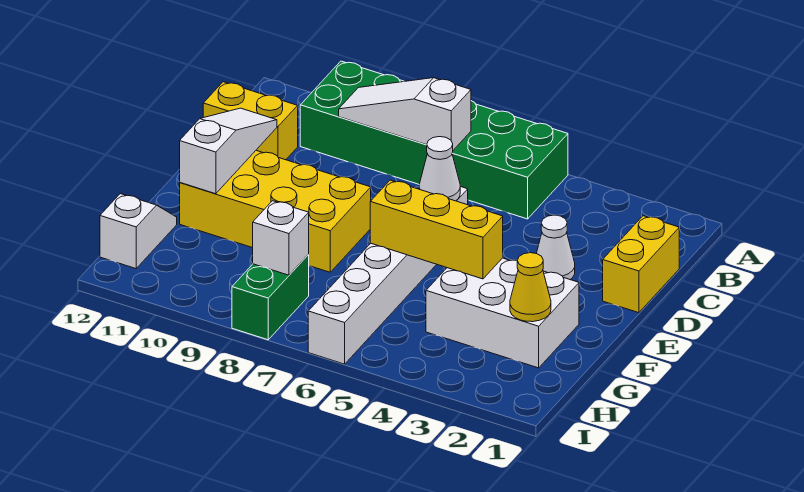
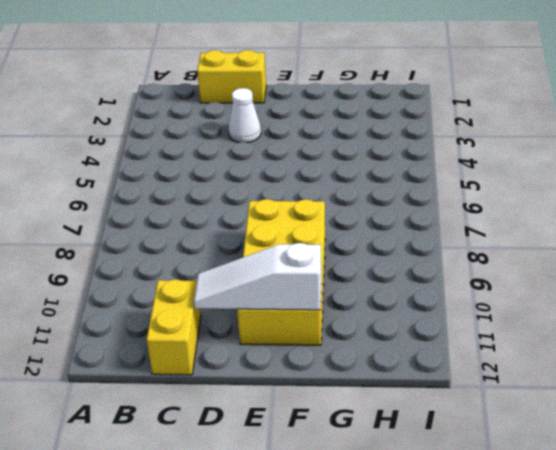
none -> green brick A5:B10 level 1
none -> white brick D6:I6 level 1
none -> white brick F2:G4 level 1

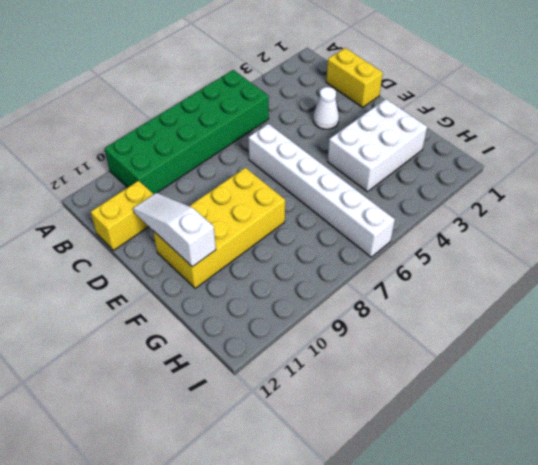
none -> white slope G12:H12 level 1 top H
none -> green brick H8:I8 level 1
none -> white slope B7:B9 level 2 top 7

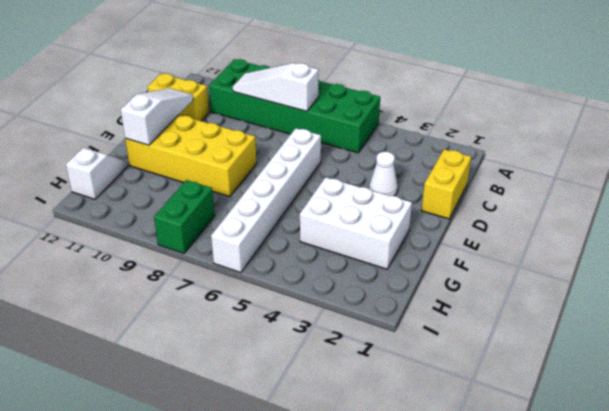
none -> white cone D6 level 2
none -> yellow brick F4:F6 level 2
none -> yellow cone G2 level 2

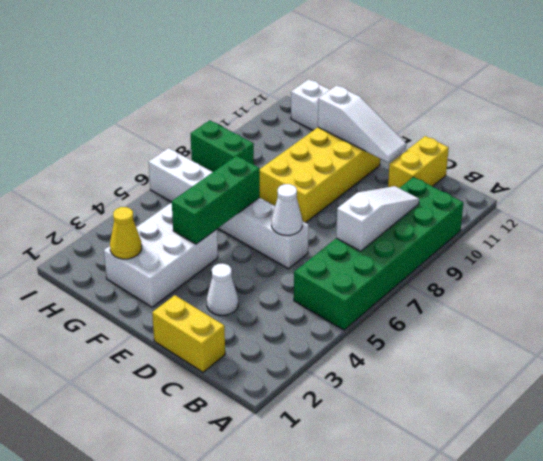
green brick F4:F6 level 2 -> yellow brick F4:F6 level 2
none -> white brick H8 level 2

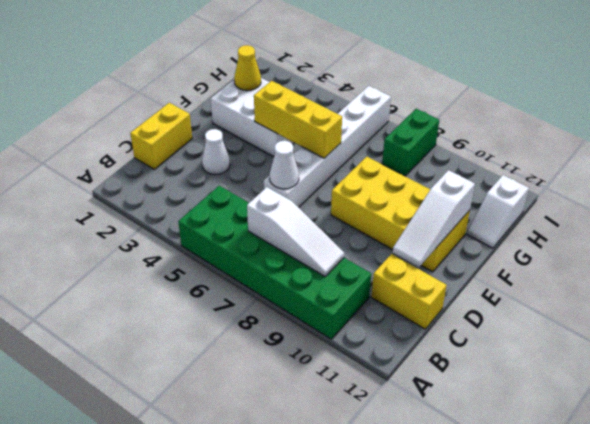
none -> white brick H8 level 2

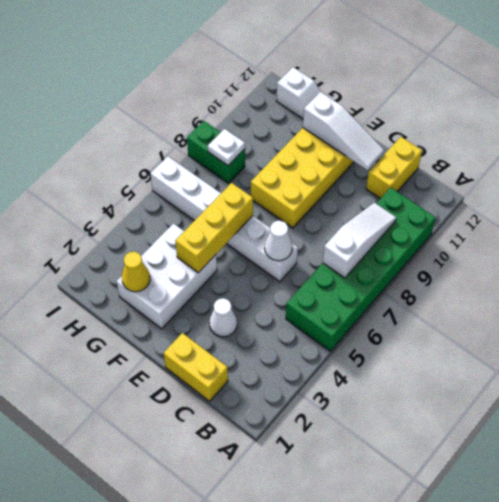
white plate H8 level 2 -> white brick H8 level 2

